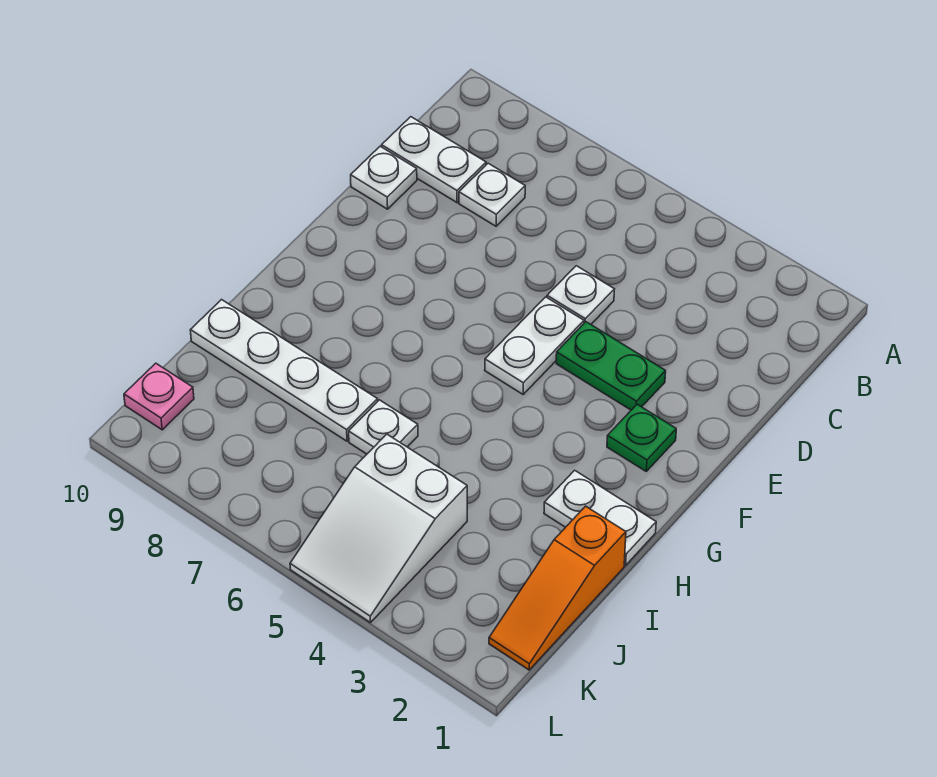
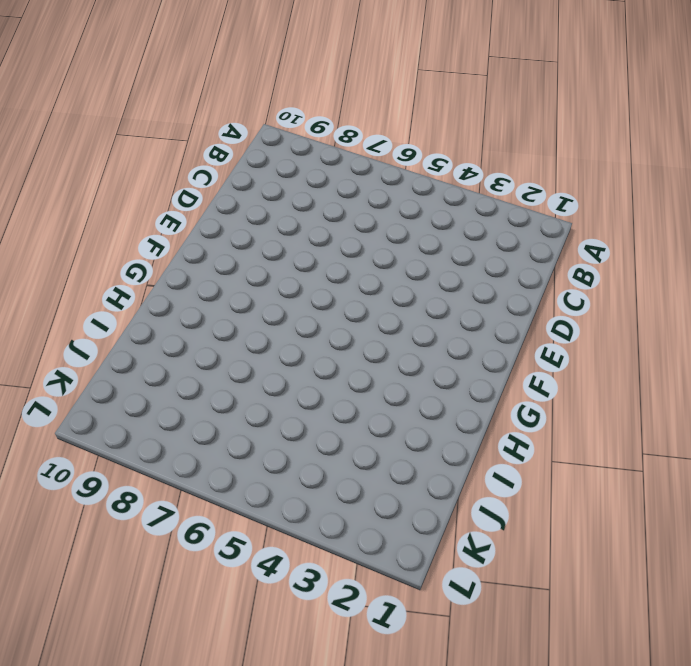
none -> white plate C8 level 1
none -> white plate C9:C10 level 1
none -> white plate D5 level 1

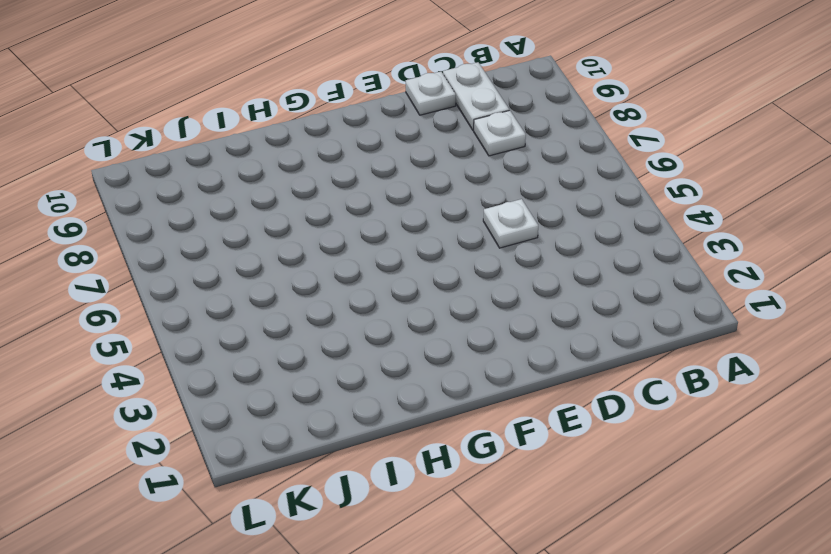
none -> green plate E3:E4 level 1
none -> white plate E5:F5 level 1
none -> green plate F2 level 1

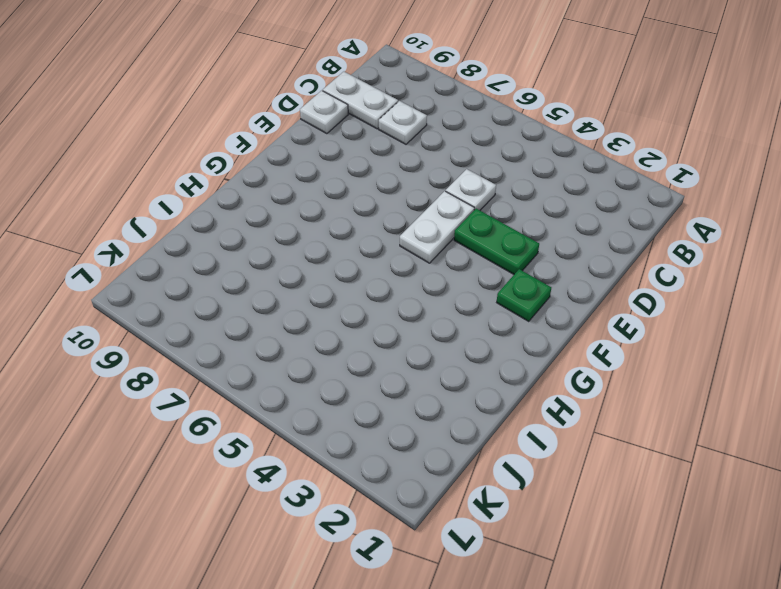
none -> white plate H1:H2 level 1
none -> orange slope I1:K1 level 1 top I
none -> white plate I6 level 1

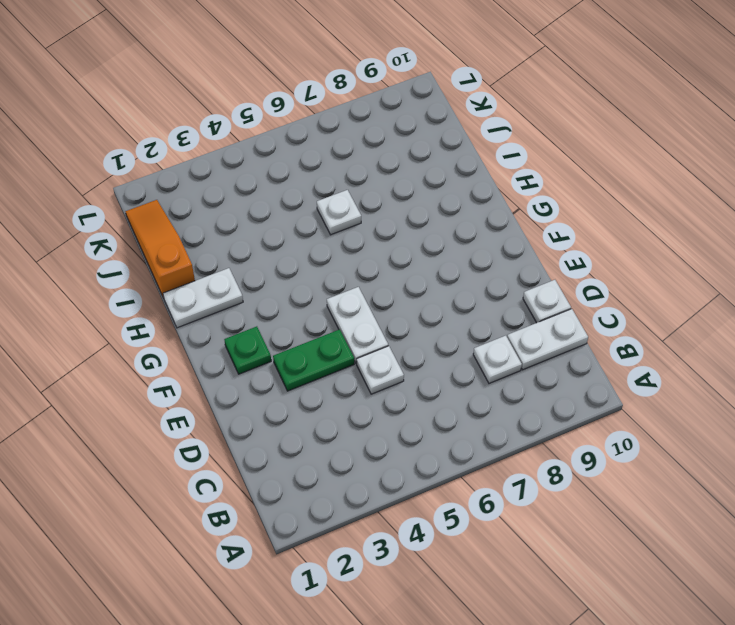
none -> white plate I7:I10 level 1
none -> white slope J4:L5 level 1 top J
none -> pink plate K10 level 1

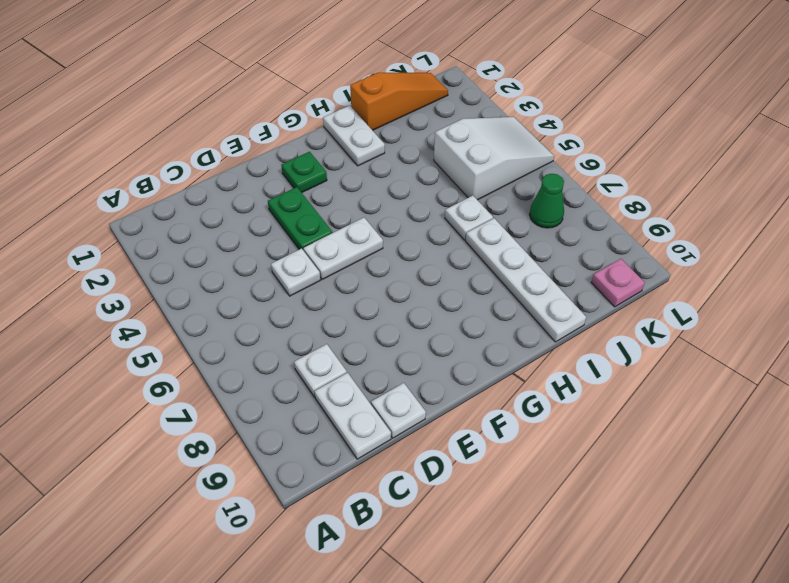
green cone K7 level 1 -> none

